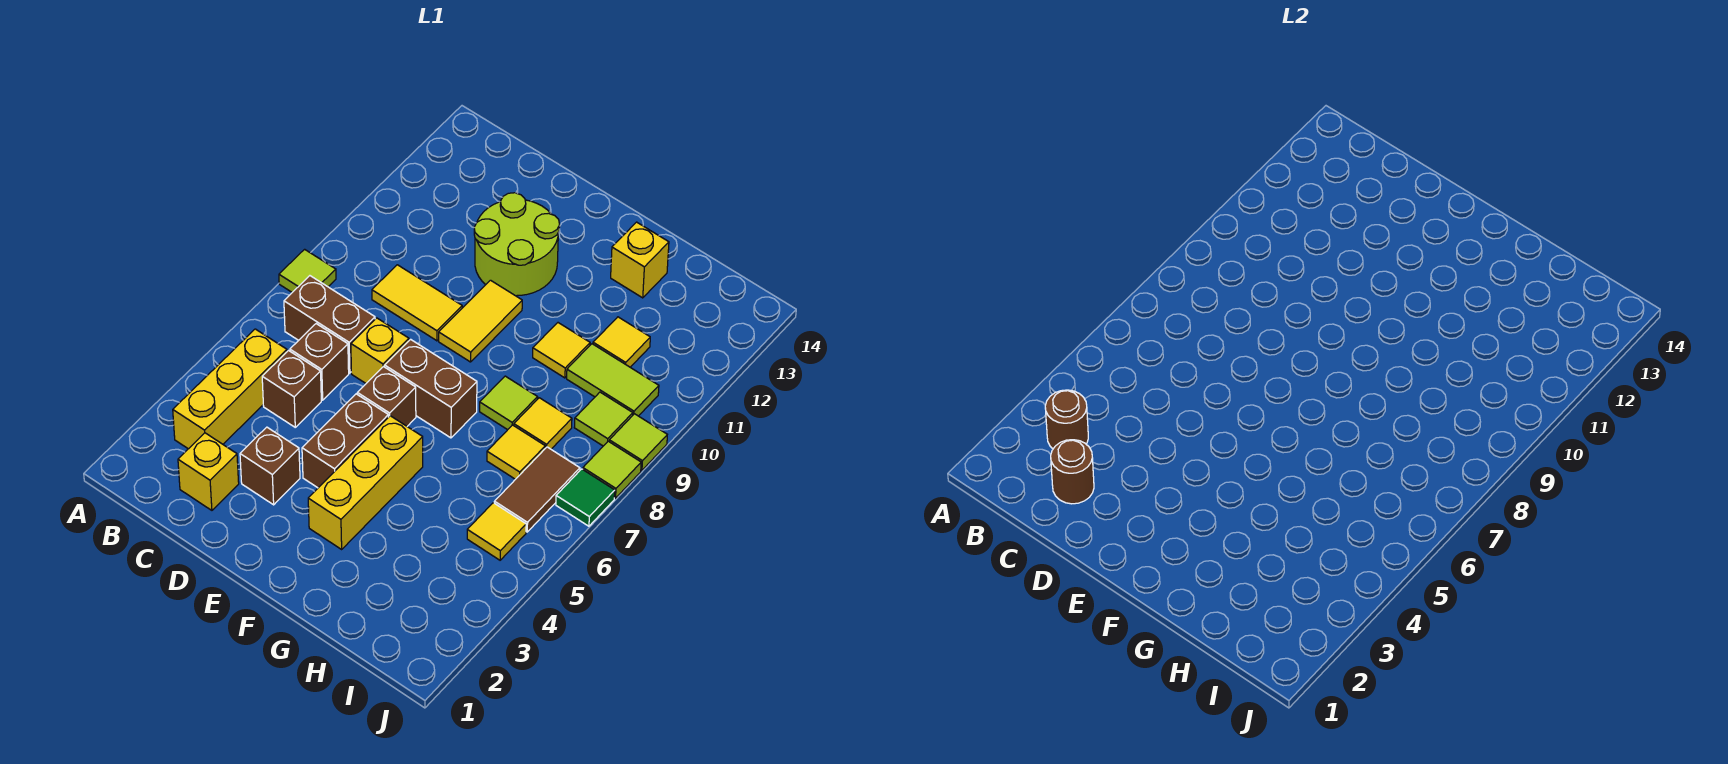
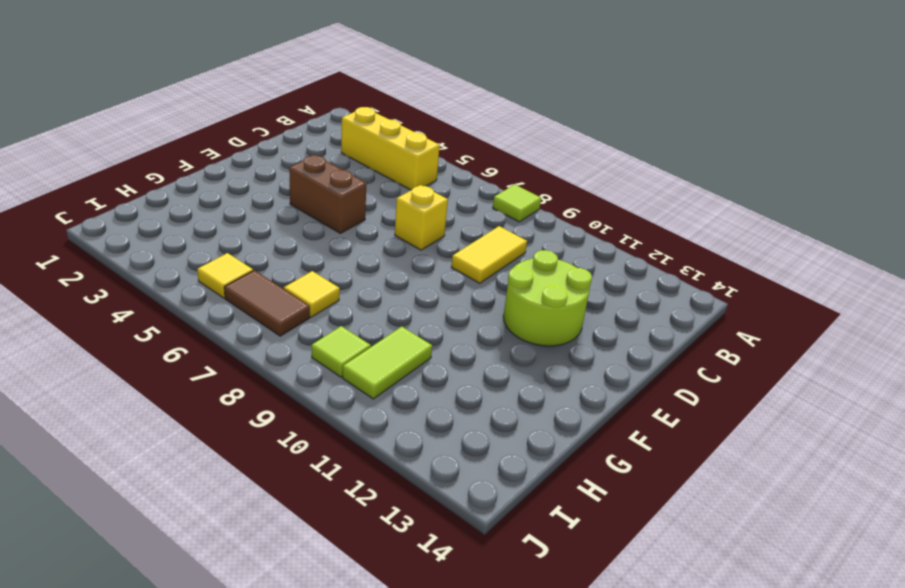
none -> brown brick B7:C7 level 1
none -> yellow brick C2 level 1
none -> brown brick C5 level 1
none -> brown brick C6 level 1

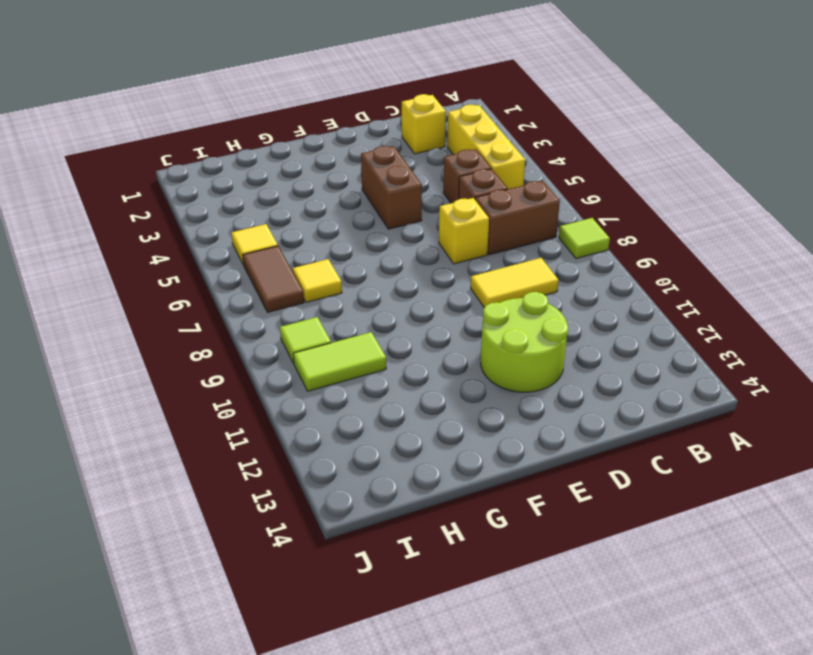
none -> brown brick D3 level 1
none -> brown brick E6 level 1
none -> brown brick E7:F7 level 1
none -> yellow tile E9:E10 level 1

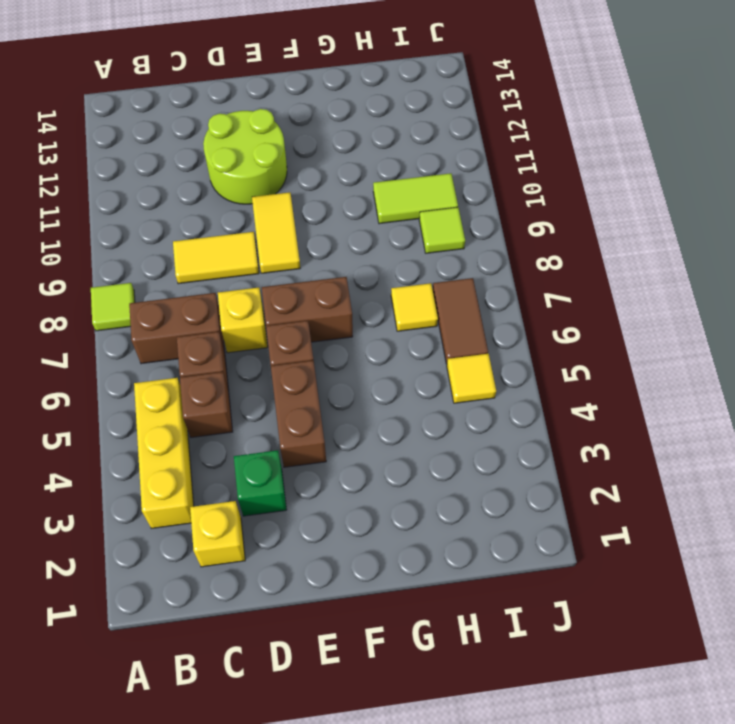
green brick D3 level 1 -> brown brick D3 level 1
none -> yellow brick F3:F5 level 1
none -> lime tile G8 level 1
none -> yellow tile G10 level 1
none -> yellow brick G13 level 1

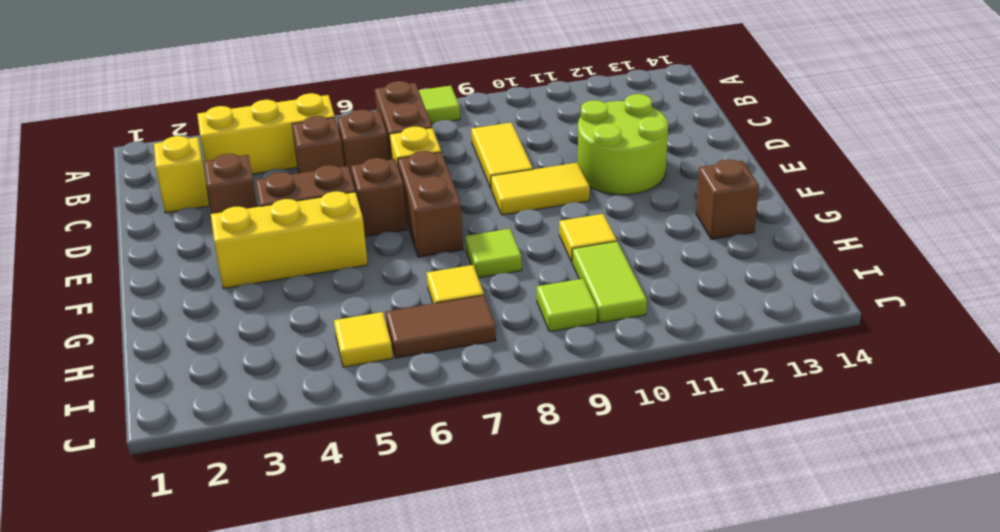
brown brick G13 level 1 -> yellow brick G13 level 1
none -> yellow tile H8 level 1
none -> yellow tile H11 level 1
none -> green tile J7 level 1
none -> lime tile J8 level 1

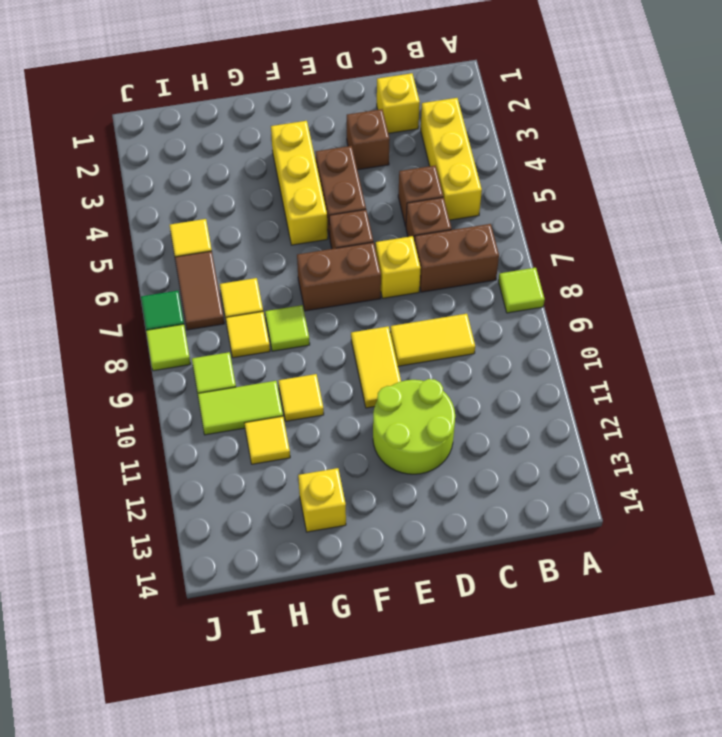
none -> lime tile J9 level 1
none -> brown round brick B3 level 2
none -> brown round brick C2 level 2

